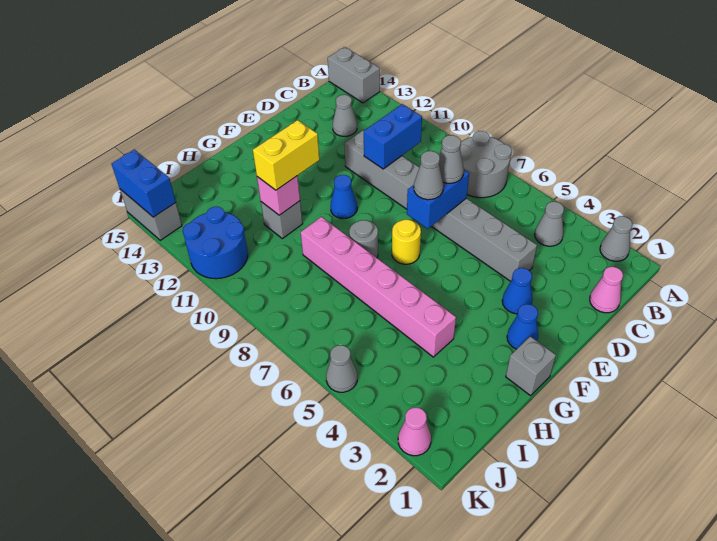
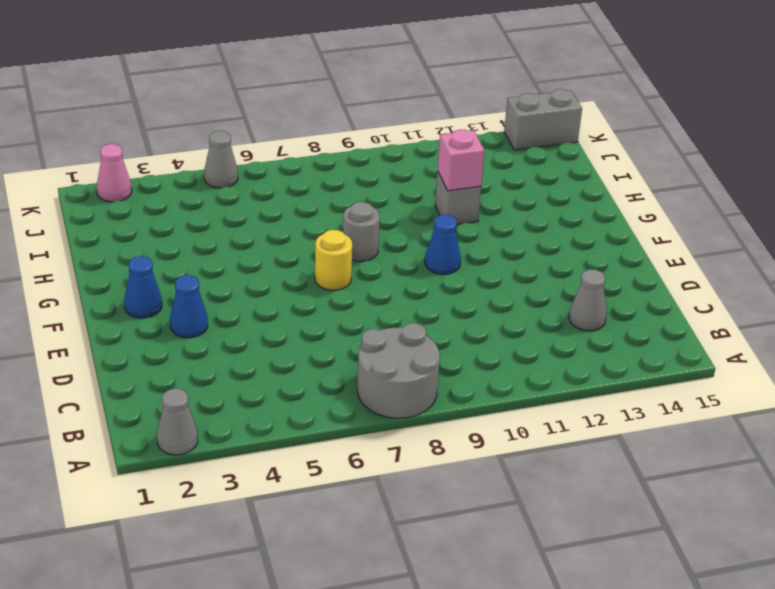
none -> grey brick A14:A15 level 1
none -> grey cone B4 level 1
none -> pink cone C1 level 1

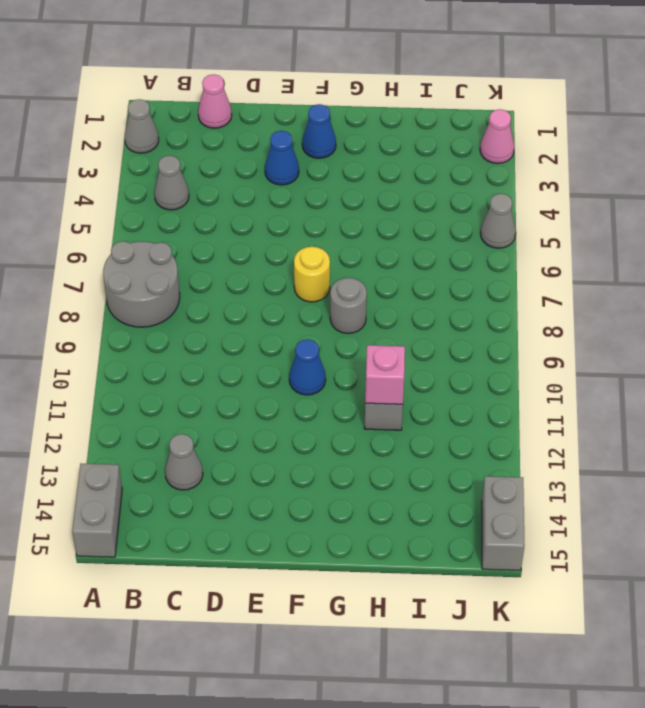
none -> grey brick D4:D11 level 1
none -> grey brick G1 level 1
none -> pink brick H4:H9 level 1

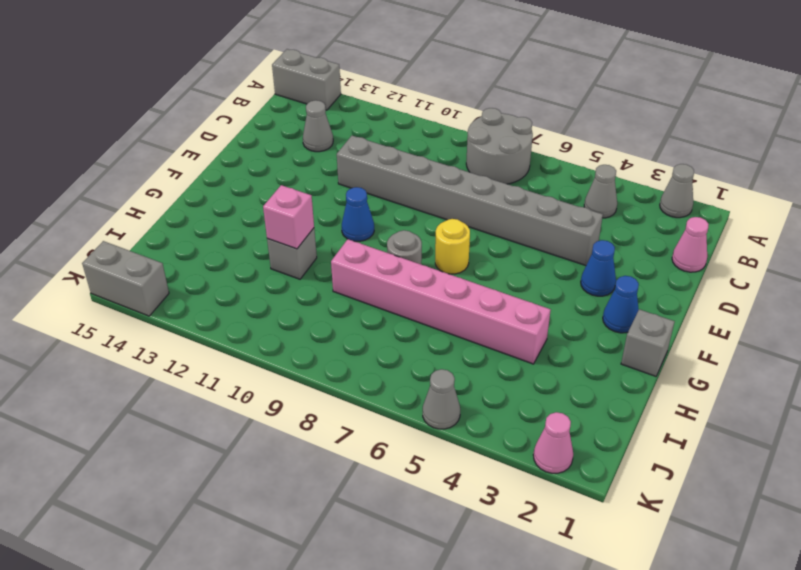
none -> blue round brick J11:K12 level 1
none -> blue brick C10:D10 level 2
none -> blue brick D7:E7 level 2

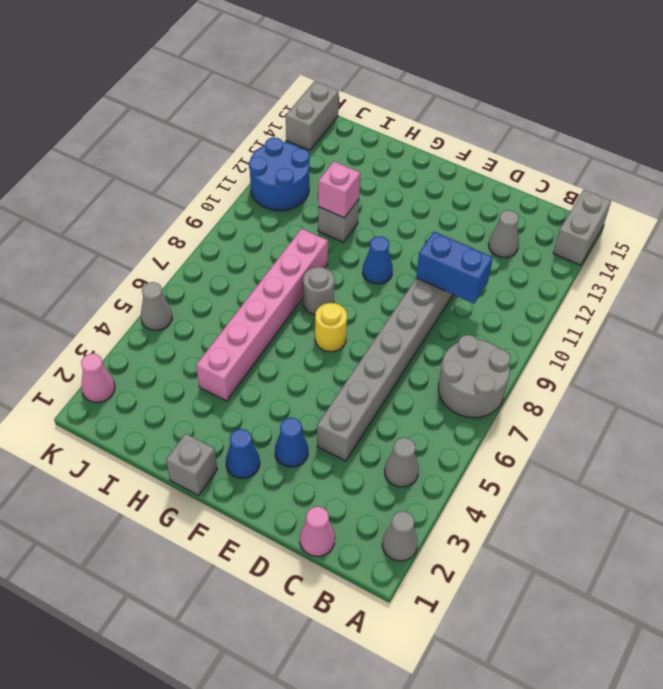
none -> blue brick D7:E7 level 2
none -> blue brick K14:K15 level 2
none -> grey cone D7 level 3

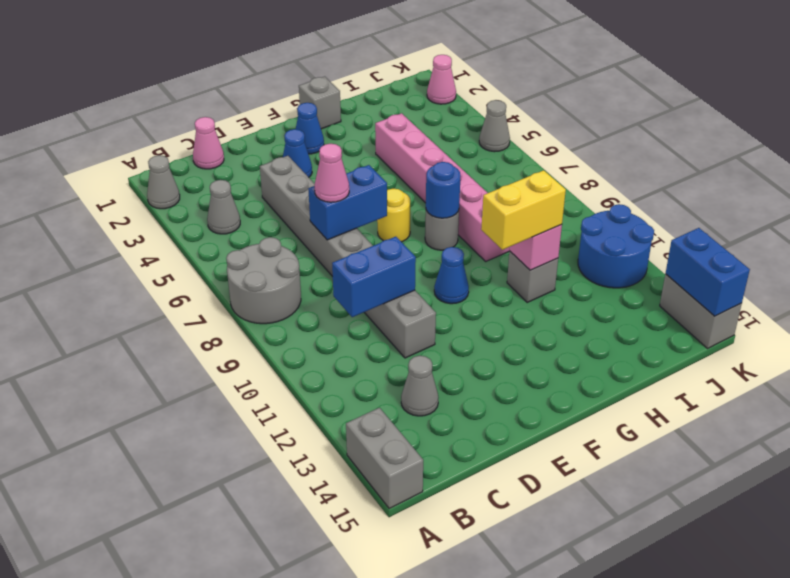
pink cone D7 level 3 -> grey cone D7 level 3
blue round brick G8 level 2 -> none
none -> grey cone E7 level 3

